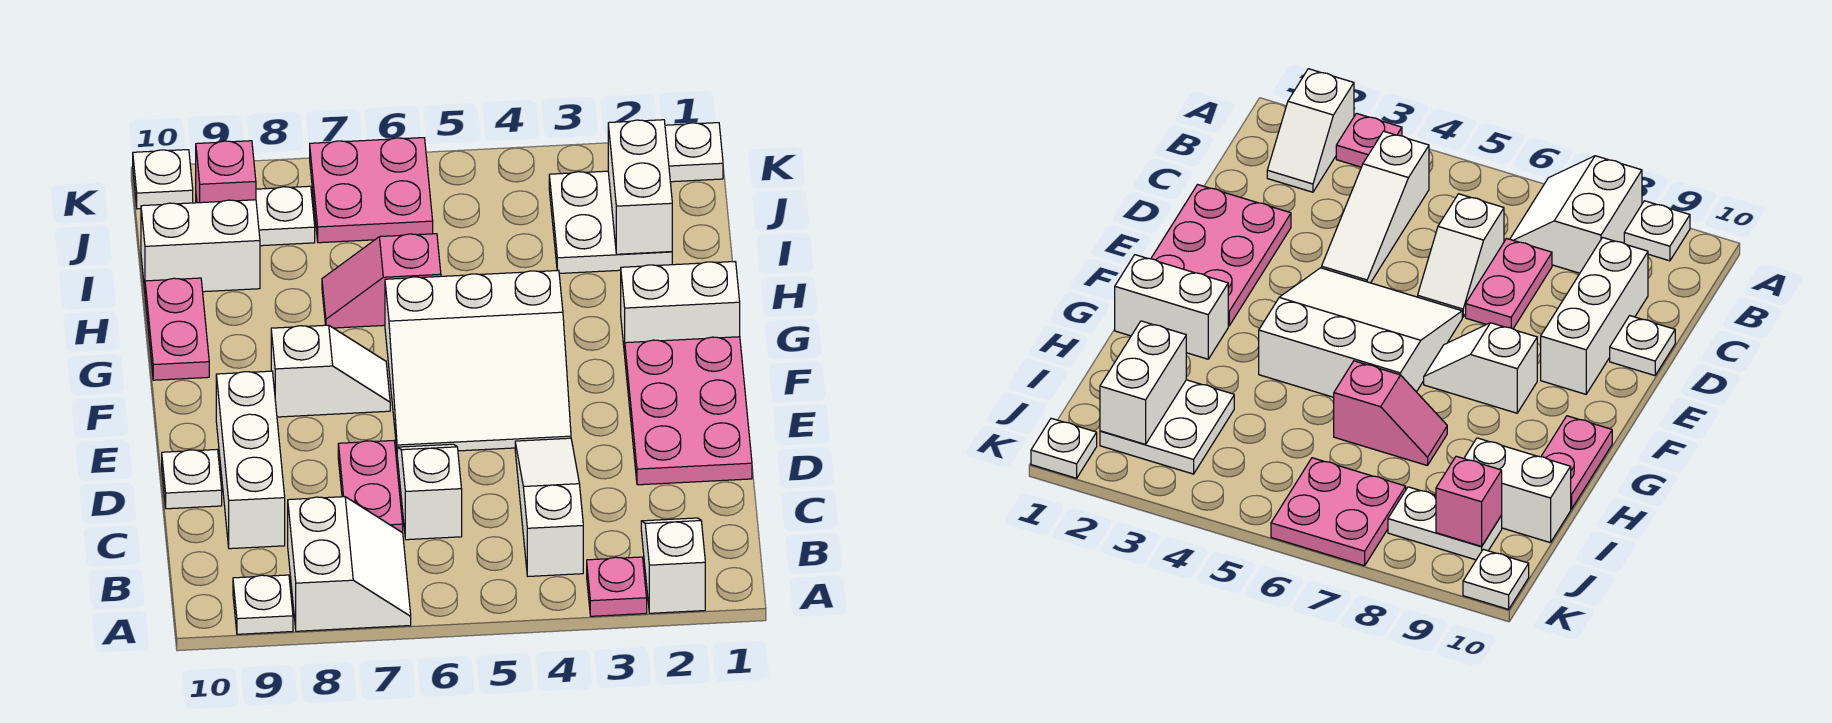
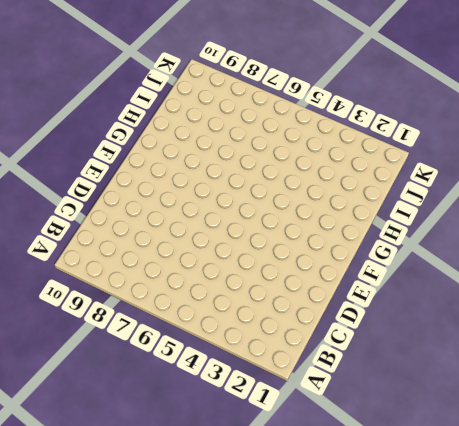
none -> white slope A2:B2 level 1 top A
none -> pink plate A3 level 1
none -> white slope A7:B8 level 1 top 8

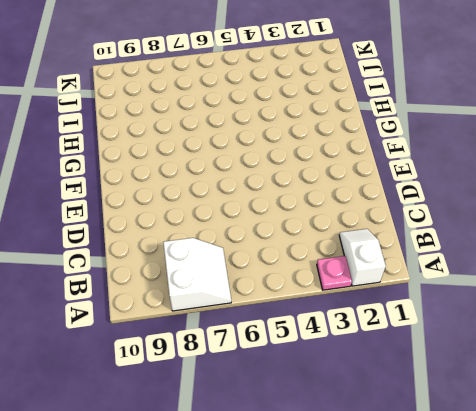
none -> white plate A9 level 1
none -> white slope B4:D4 level 1 top B
none -> white slope C6:D6 level 1 top C

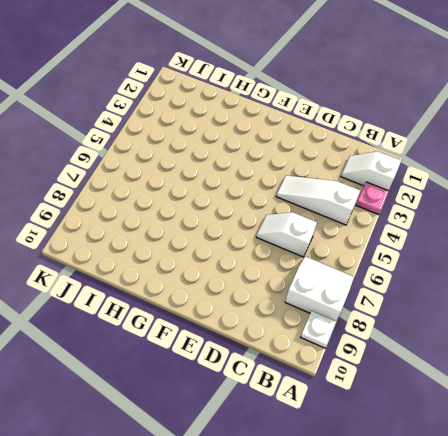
none -> pink plate C7:D7 level 1
none -> white brick C9:E9 level 1
none -> pink plate D1:F2 level 1

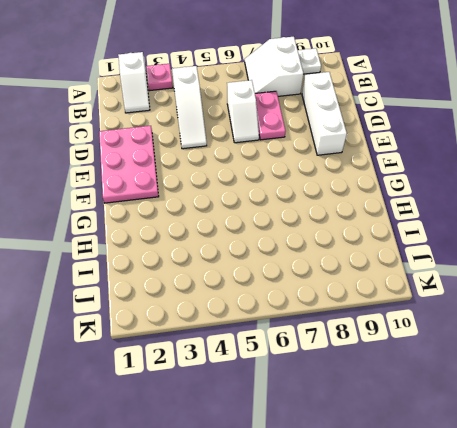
none -> white plate D10 level 1
none -> white slope E4:G6 level 1 top G
none -> white slope F7:F8 level 1 top 8

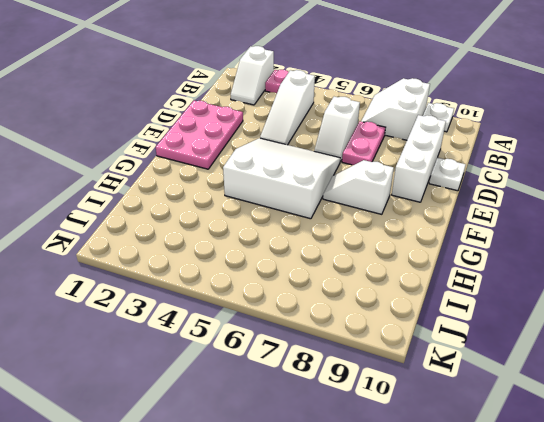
none -> white brick G1:G2 level 1
none -> pink plate G10:H10 level 1
none -> pink slope H6:H7 level 1 top 6

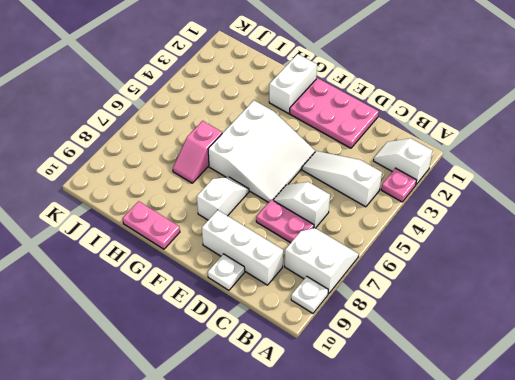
none -> white plate I2:J3 level 1
none -> white brick I9:I10 level 1
none -> pink plate J6:K7 level 1

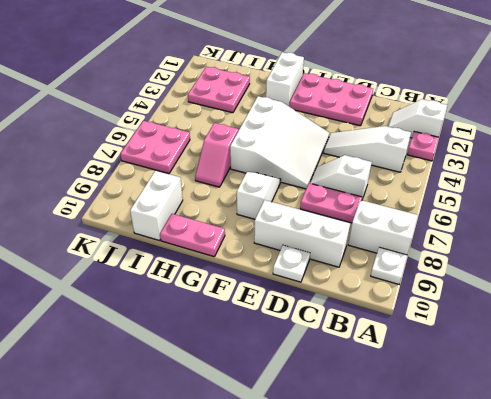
pink plate I2:J3 level 1 -> white plate I2:J3 level 1
none -> white plate J8:J9 level 1
none -> white plate K1 level 1
none -> white plate K10 level 1

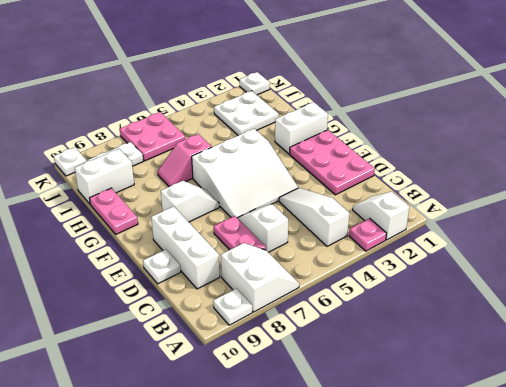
none -> white brick I2:J2 level 2
none -> pink brick J9 level 2

